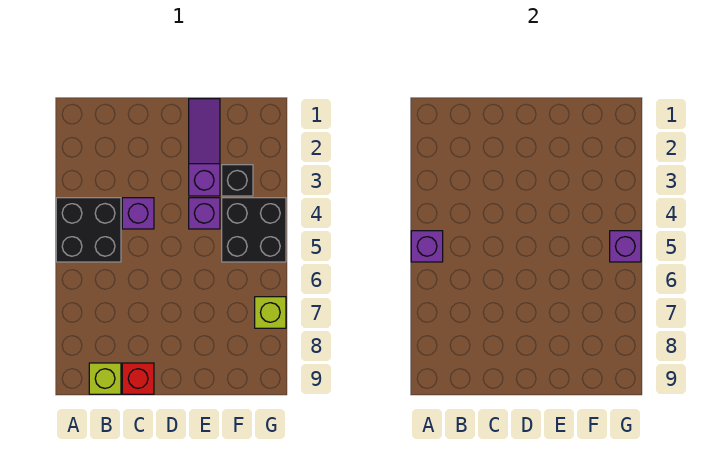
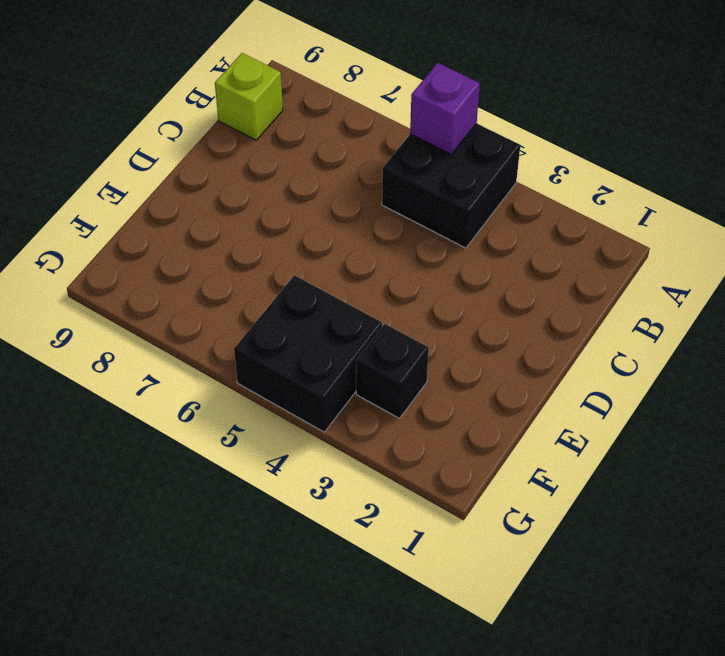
none -> purple brick C4 level 1
none -> red brick C9 level 1

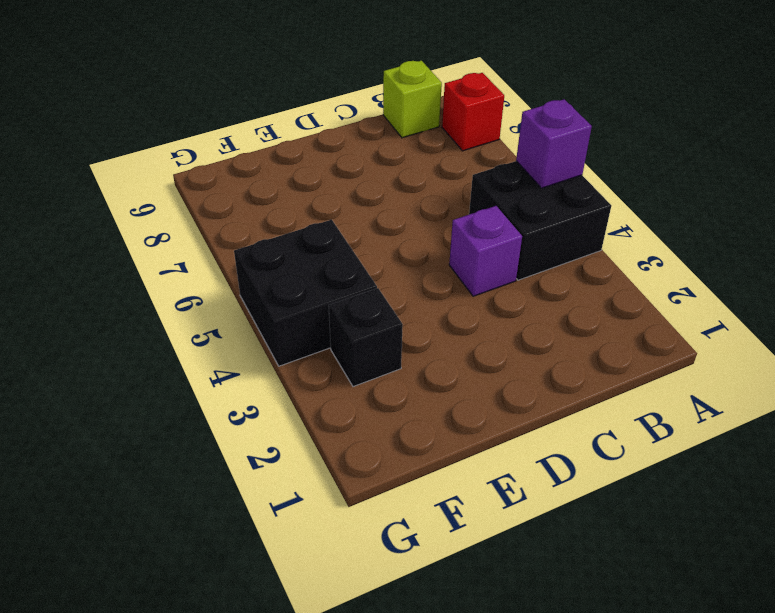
red brick A8 level 1 -> red brick C9 level 1
none -> purple slope E1:E3 level 1 top 3
none -> purple brick E4 level 1

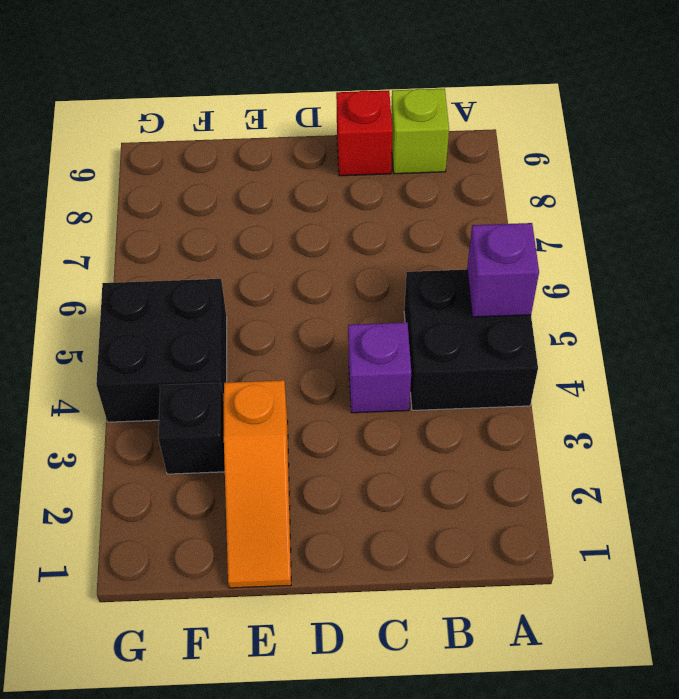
orange slope E1:E3 level 1 top 3 -> purple slope E1:E3 level 1 top 3
none -> purple brick E4 level 1
none -> lime brick G7 level 1

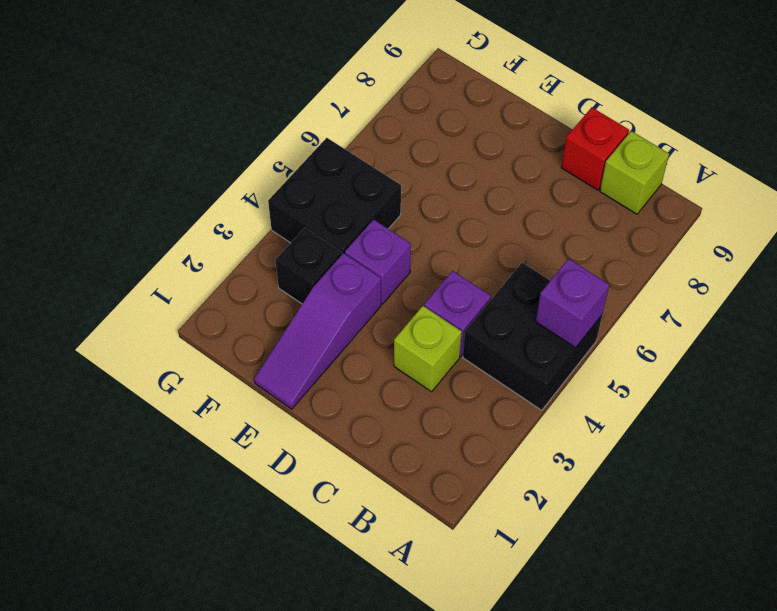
lime brick C3 level 1 -> lime brick G7 level 1
none -> purple brick G5 level 2

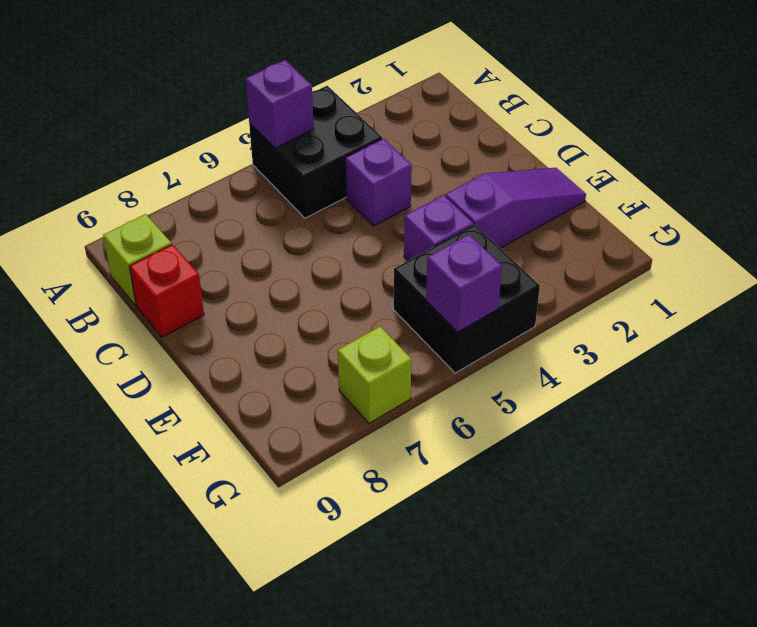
none -> black brick F3 level 1

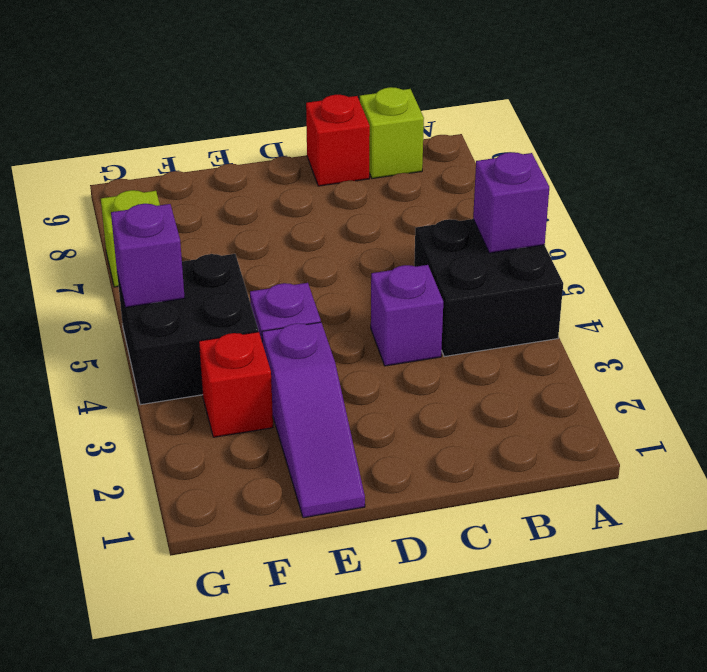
red brick F3 level 1 -> black brick F3 level 1

